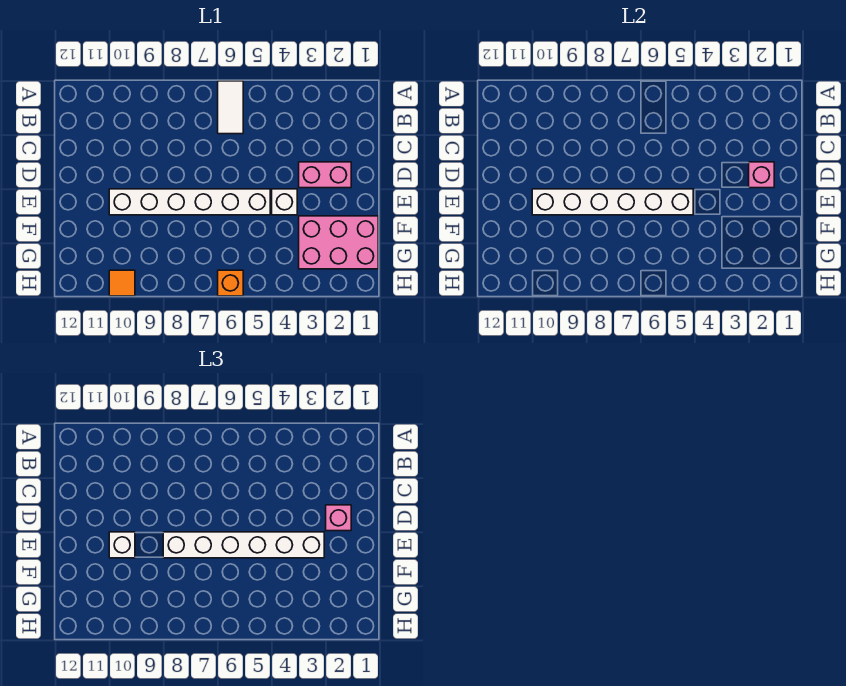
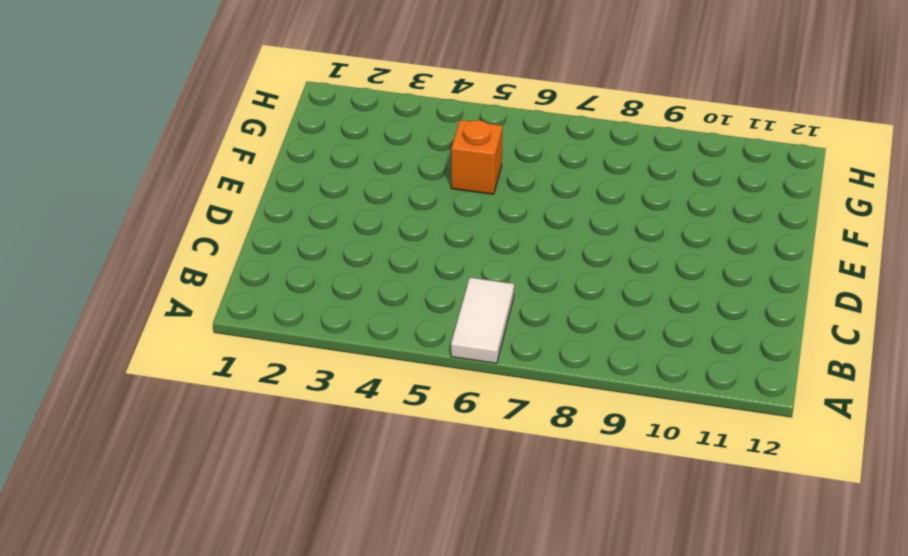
orange brick F5 level 1 -> orange brick H6 level 1
none -> pink brick D2:D3 level 1
none -> white brick E4 level 1
none -> white brick E5:E10 level 1

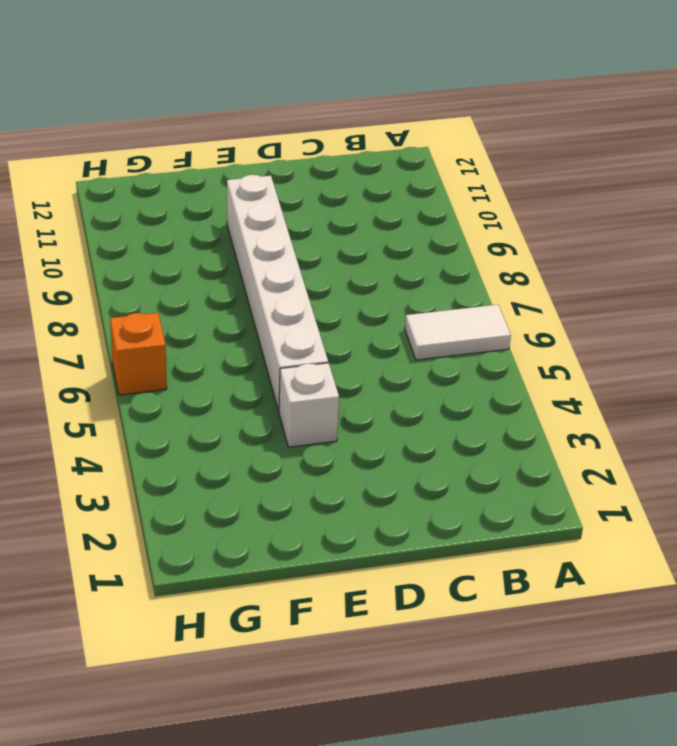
none -> pink brick D2:D3 level 1
none -> pink brick F1:G3 level 1
none -> orange tile H10 level 1

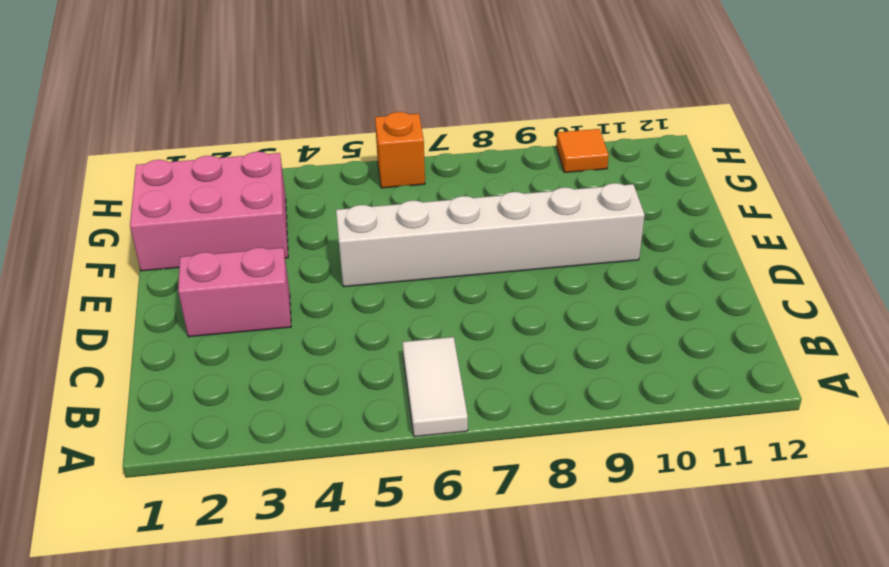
none -> white brick E4 level 1
none -> pink brick D2 level 2
none -> white brick E5:E10 level 2

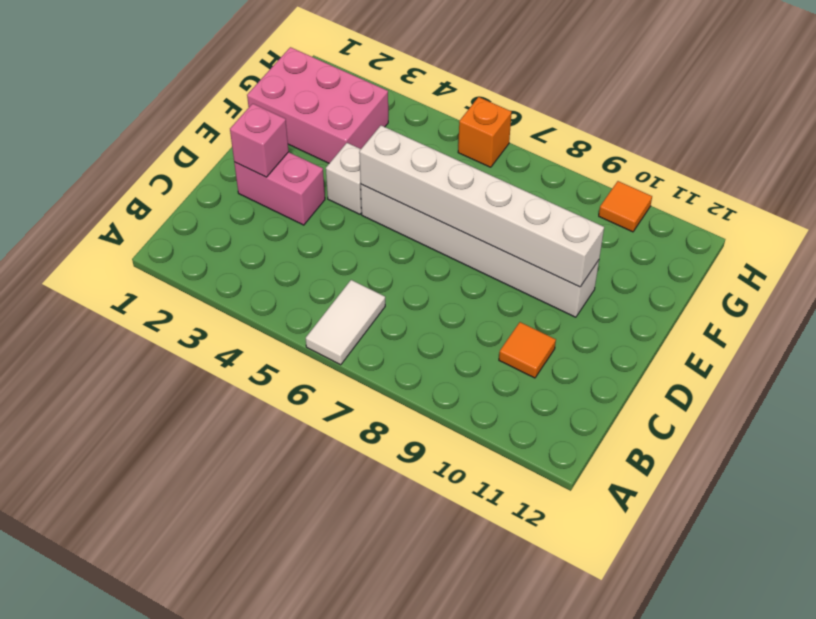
orange tile C10 level 1 -> none
none -> pink brick D2 level 3
none -> white brick E3:E8 level 3
none -> white brick E10 level 3

